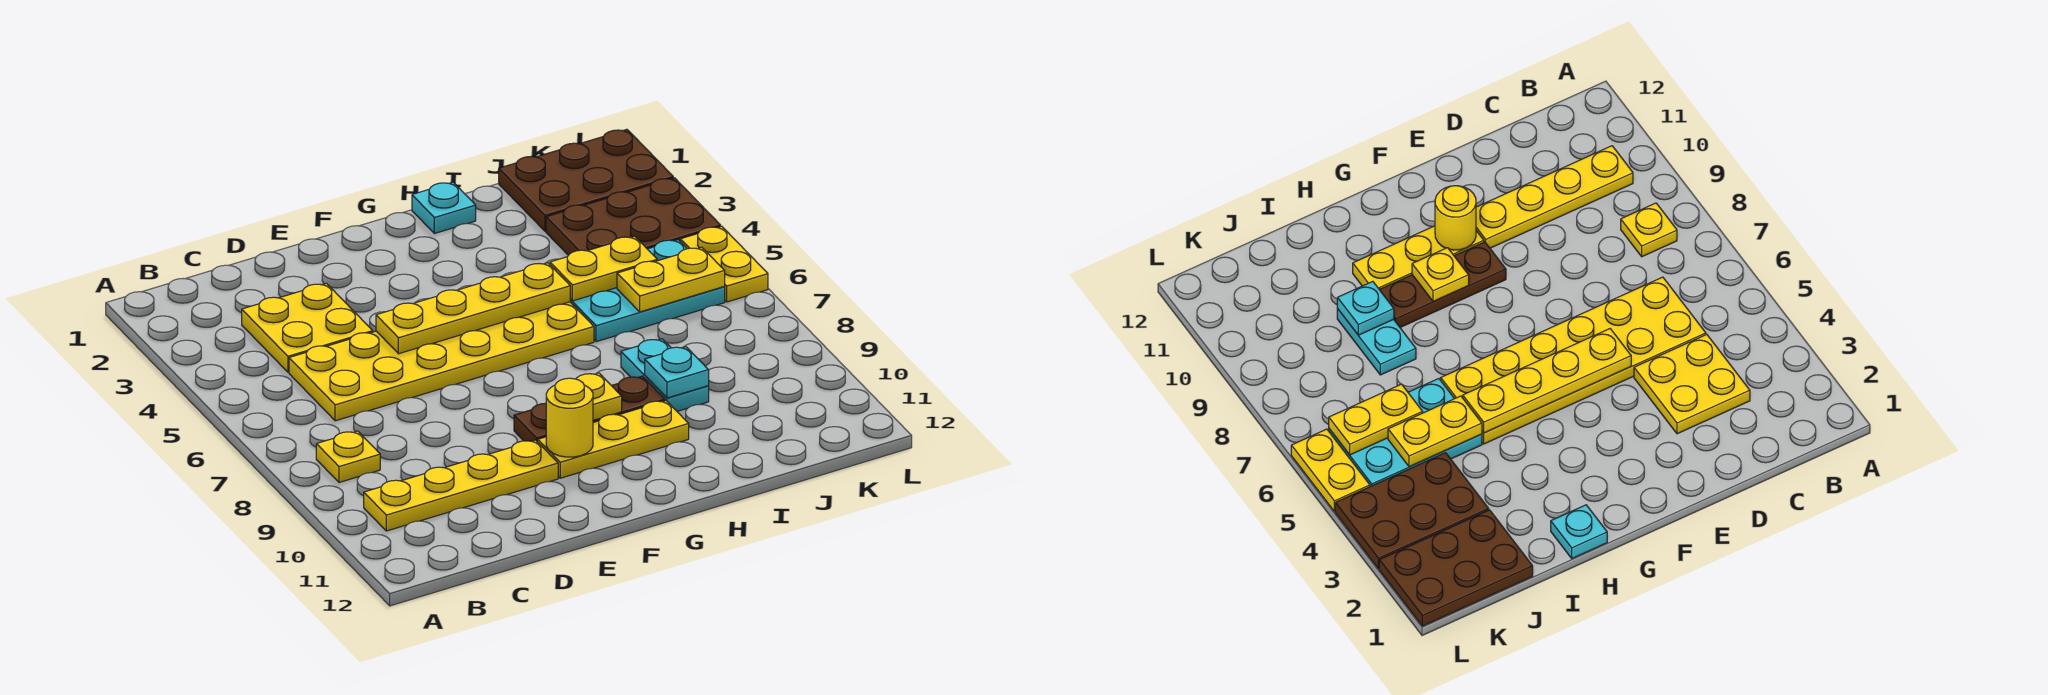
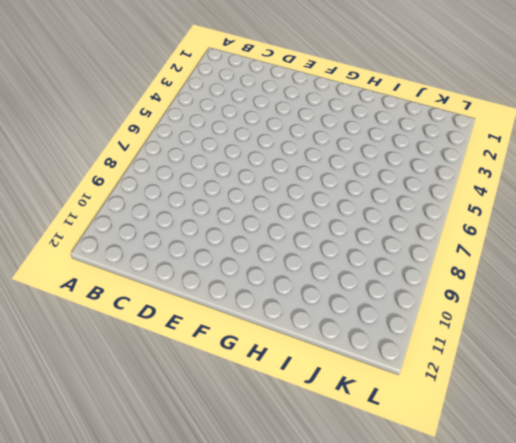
none -> yellow plate B8 level 1
none -> yellow plate B10:E10 level 1
none -> yellow plate C3:D4 level 1

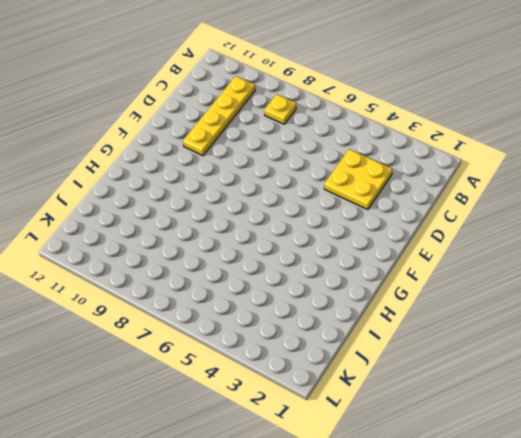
none -> yellow plate C5:H6 level 1
none -> brown plate F9:H9 level 1
none -> yellow plate F10:H10 level 1

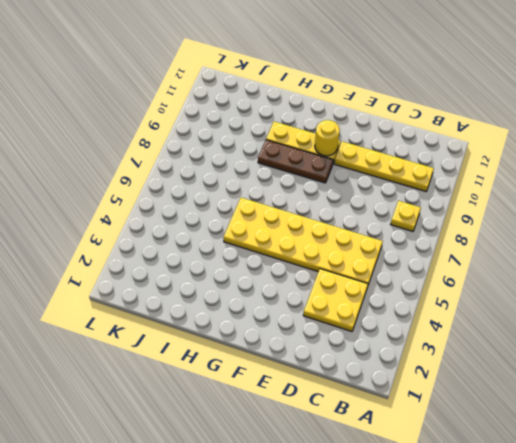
none -> cyan plate H1 level 1
none -> cyan plate I5:K6 level 1
none -> cyan plate I8:I9 level 1

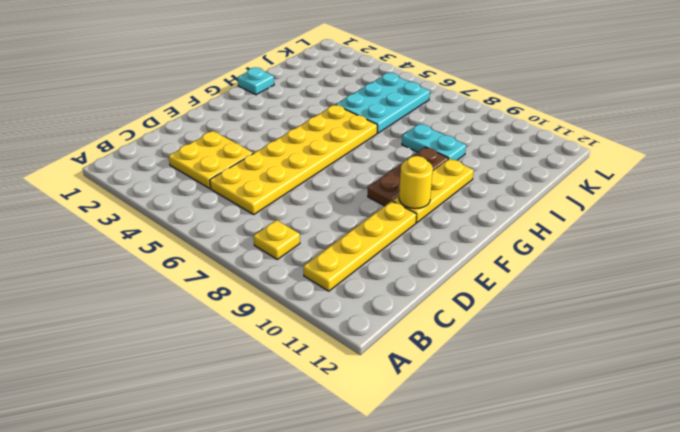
none -> brown plate J1:L2 level 1
none -> brown plate J3:L4 level 1
none -> yellow plate L5:L6 level 1

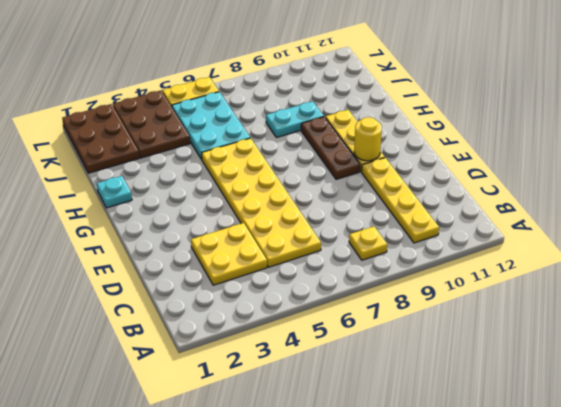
none -> yellow plate E5:H5 level 2
none -> yellow plate G9 level 2
none -> yellow plate I5:J5 level 2

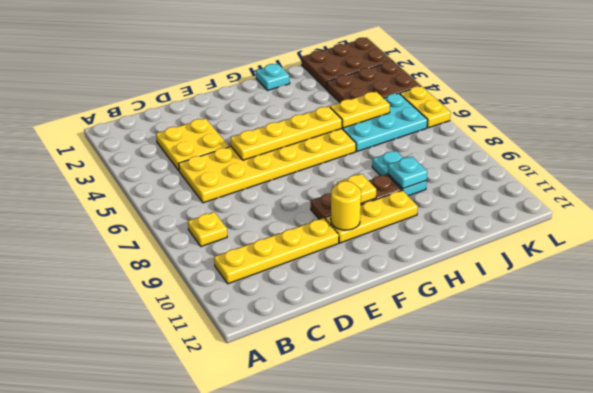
none -> yellow plate J6:K6 level 2

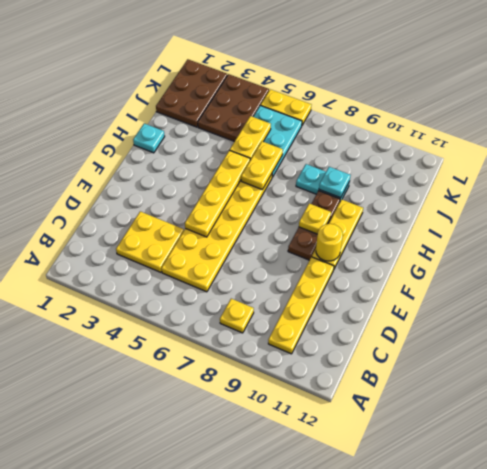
yellow plate H6:I6 level 2 -> yellow plate J6:K6 level 2

